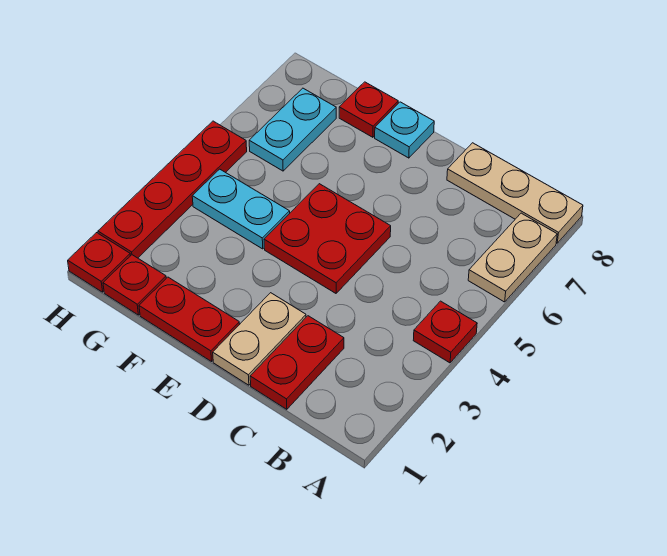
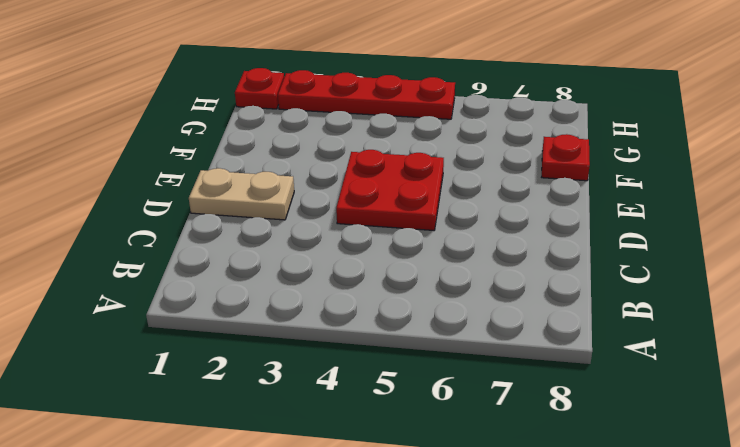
none -> red plate A4 level 1
none -> tan plate A6:A7 level 1
none -> tan plate A8:C8 level 1

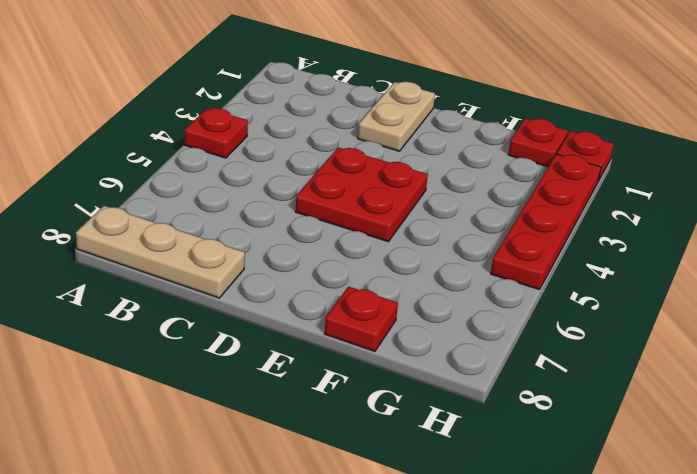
none -> tan plate A6:A7 level 1
none -> red plate C1:C2 level 1
none -> red plate E1:F1 level 1

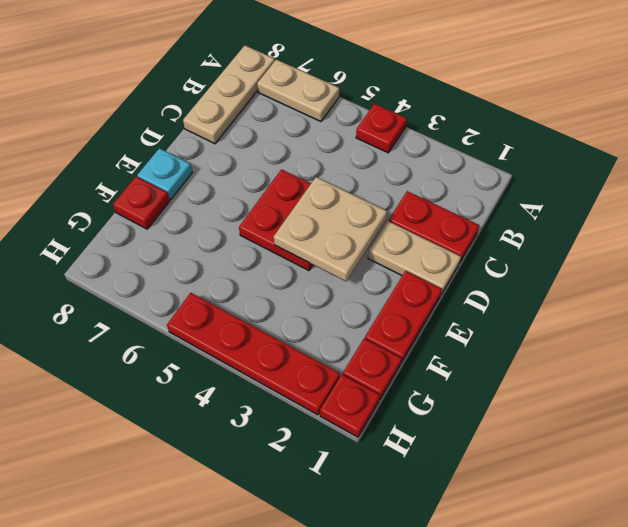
tan plate D3:E4 level 2 -> none
none -> cyan plate F4:G4 level 1
none -> cyan plate G6:G7 level 1

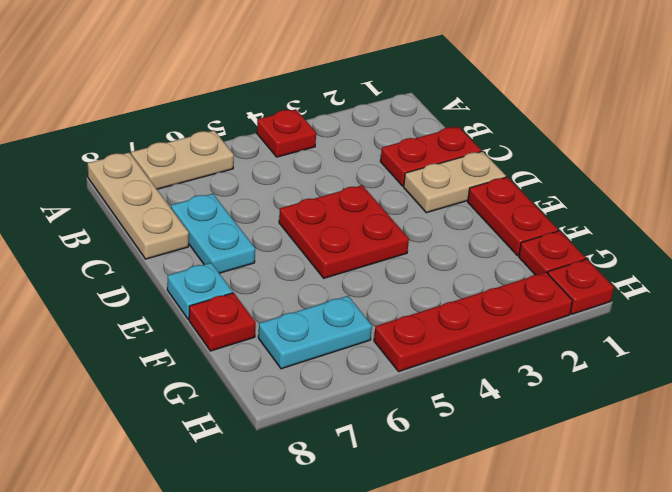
cyan plate C7:D7 level 1 -> cyan plate F4:G4 level 1

